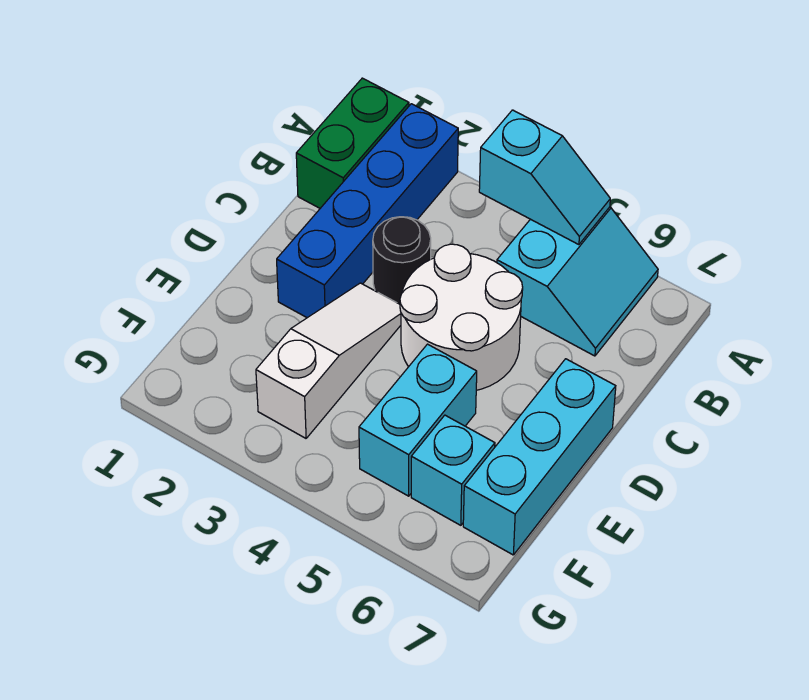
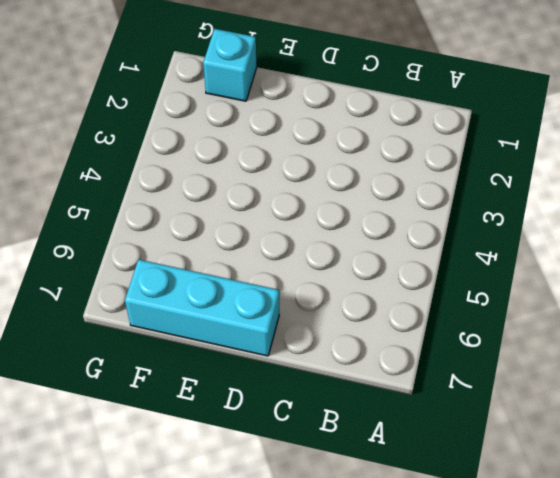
cyan brick F1 level 1 -> cyan brick F6 level 1
none -> green brick A1:B1 level 1
none -> blue brick A2:D2 level 1

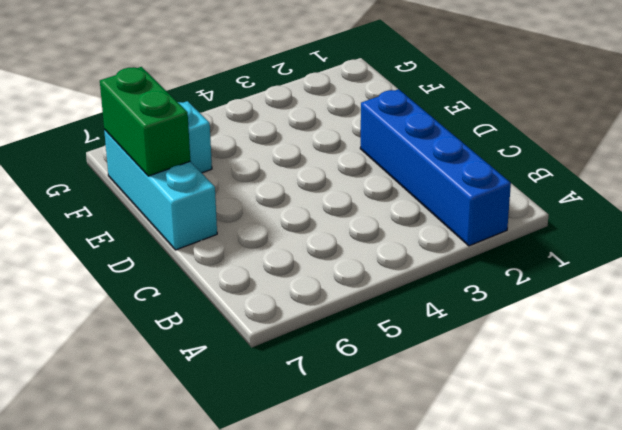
green brick E7:F7 level 2 -> green brick A1:B1 level 1
none -> cyan slope A5:B6 level 1 top 5
none -> black round brick C3 level 1

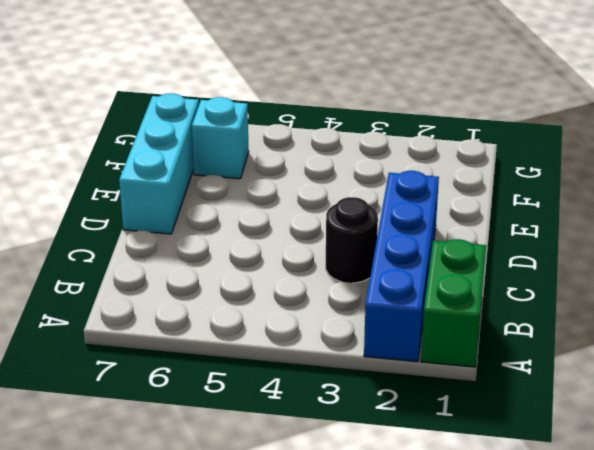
none -> cyan slope A5:B6 level 1 top 5
none -> white round brick C4:D5 level 1

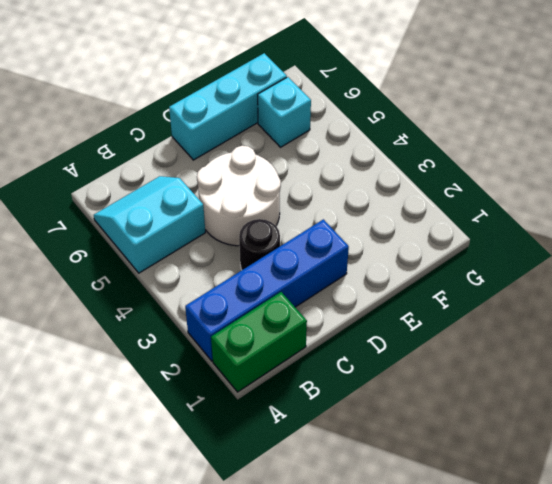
none -> white slope D3:F3 level 1 top F
none -> cyan brick E5:F5 level 1

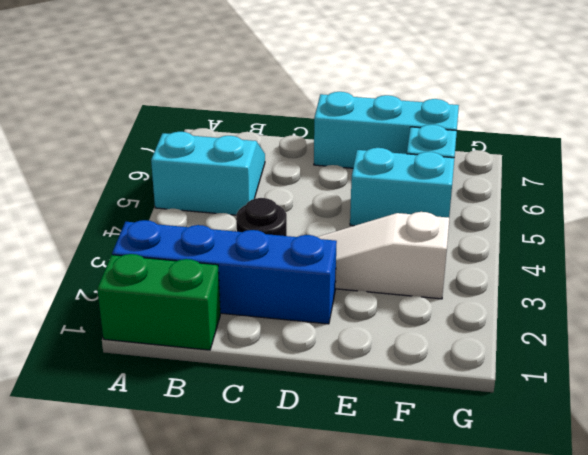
none -> white round brick C4:D5 level 1
none -> cyan slope A4:A5 level 2 top 4

